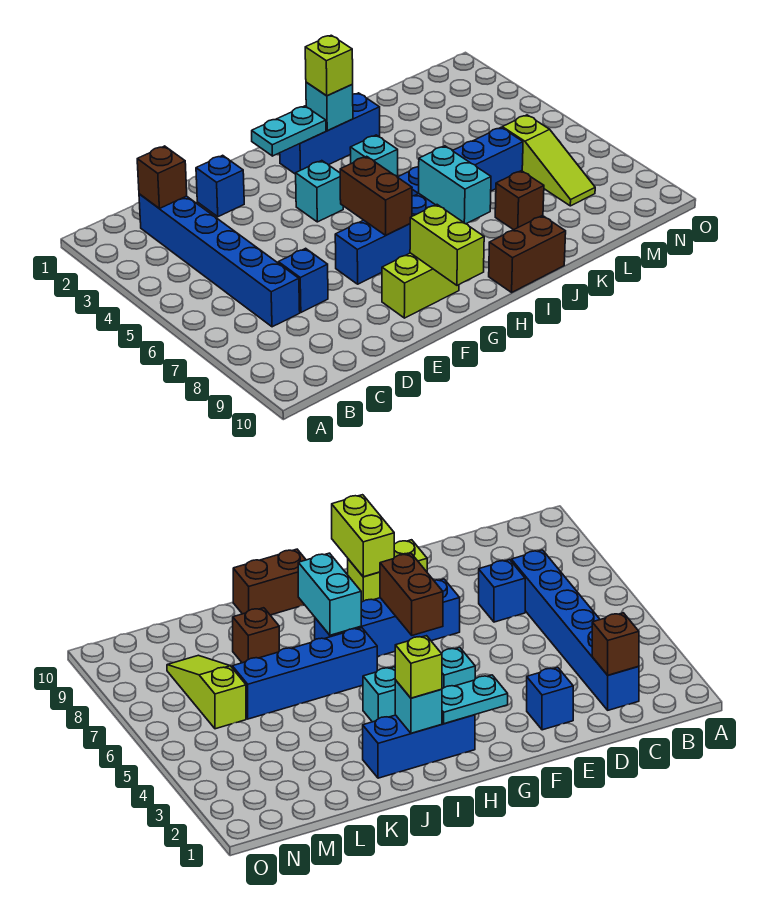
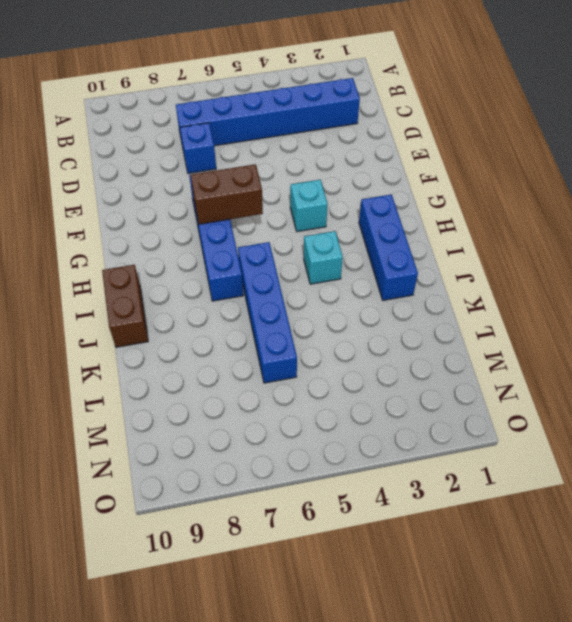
none -> blue brick E2 level 1
none -> lime brick F9:G9 level 1
none -> brown brick K8 level 1

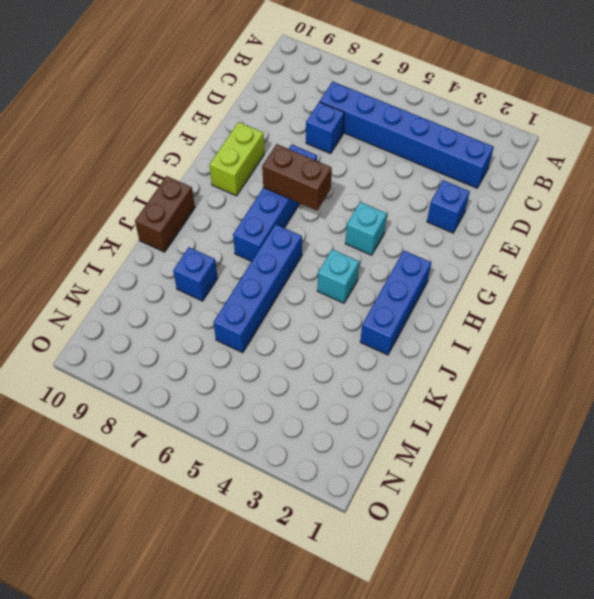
blue brick K8 level 1 -> brown brick K8 level 1
none -> lime slope M6:M8 level 1 top 6
none -> brown brick C2 level 2
none -> cyan plate G2:H2 level 2

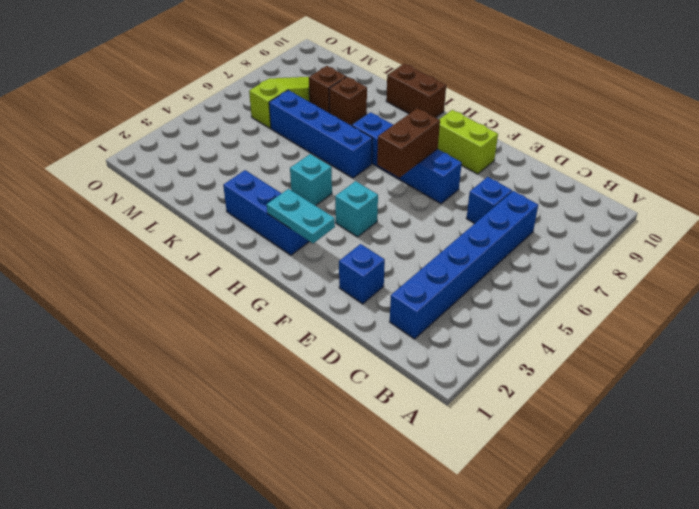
brown brick L8 level 1 -> brown brick C2 level 2
none -> lime brick G9:G10 level 2
none -> cyan brick I2 level 2
none -> cyan brick I7:I8 level 2

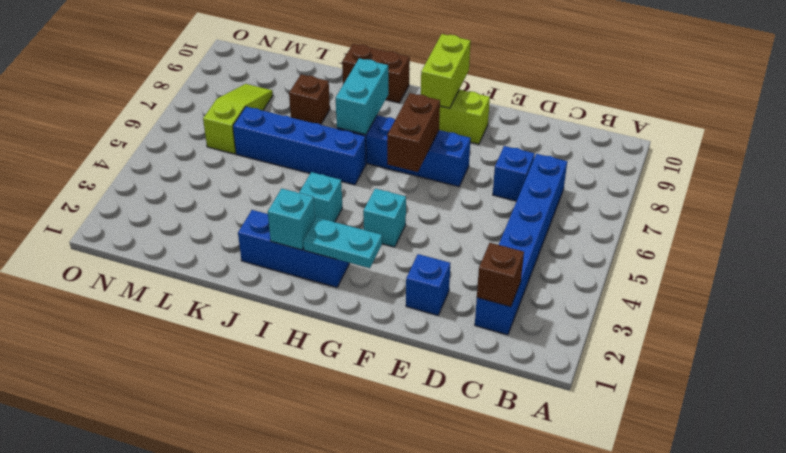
none -> lime brick I2 level 3

